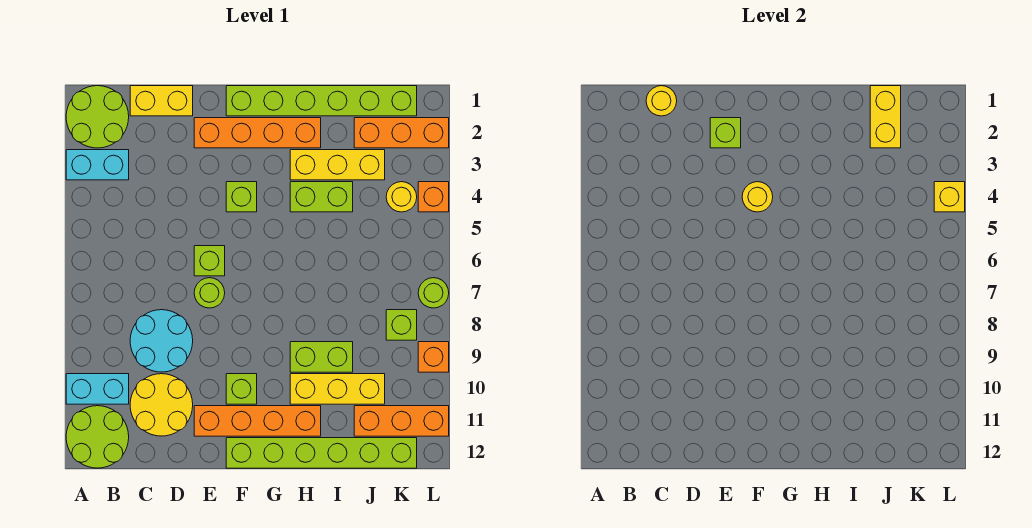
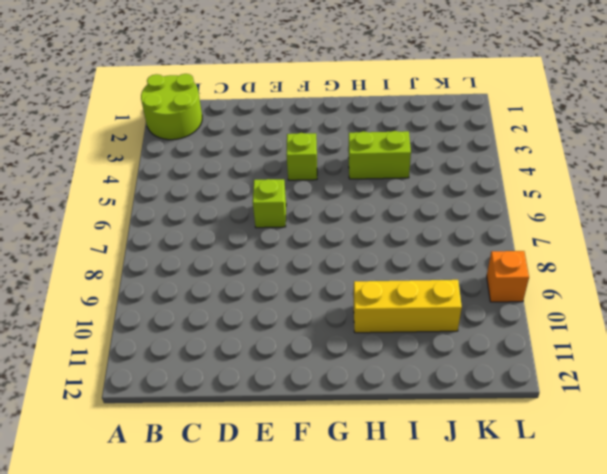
none -> cyan brick A3:B3 level 1
none -> cyan brick A10:B10 level 1
none -> lime round brick A11:B12 level 1
none -> yellow brick C1:D1 level 1

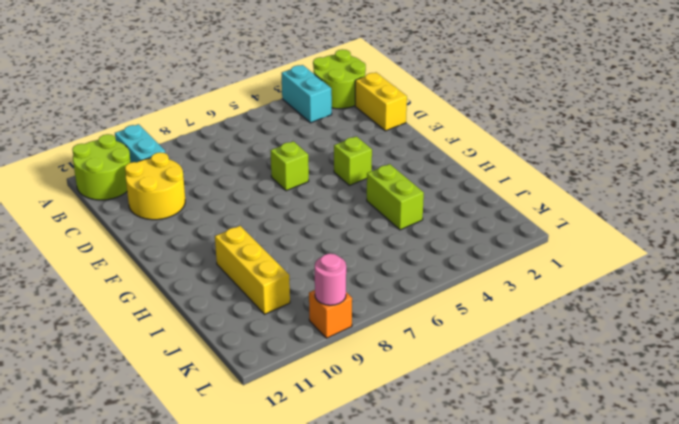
pink round brick L9 level 2 -> none
none -> cyan round brick C8:D9 level 1
none -> orange brick E2:H2 level 1
none -> lime round brick E7 level 1
none -> orange brick E11:H11 level 1

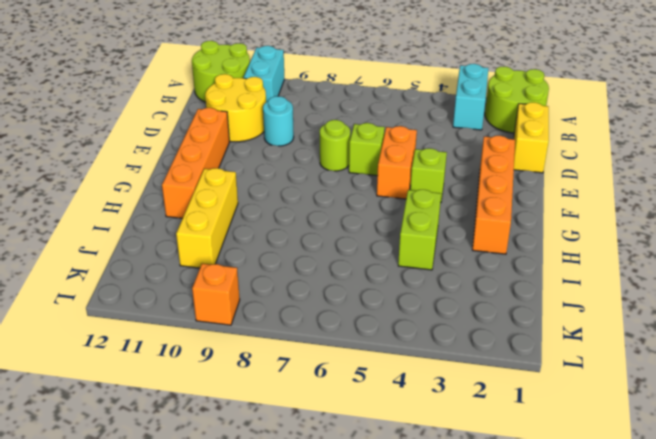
cyan round brick D9 level 1 -> cyan round brick C8:D9 level 1
orange brick E5:F5 level 1 -> none
none -> lime brick F1:K1 level 1
none -> lime brick F10 level 1
none -> lime brick F12:K12 level 1
none -> yellow brick H3:J3 level 1

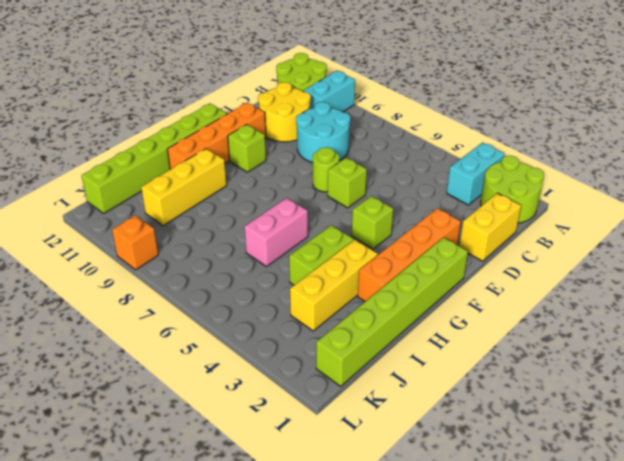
pink brick H6:I6 level 1 -> none
none -> lime brick H9:I9 level 1
none -> orange brick J2:L2 level 1
none -> orange brick J11:L11 level 1
none -> yellow round brick K4 level 1

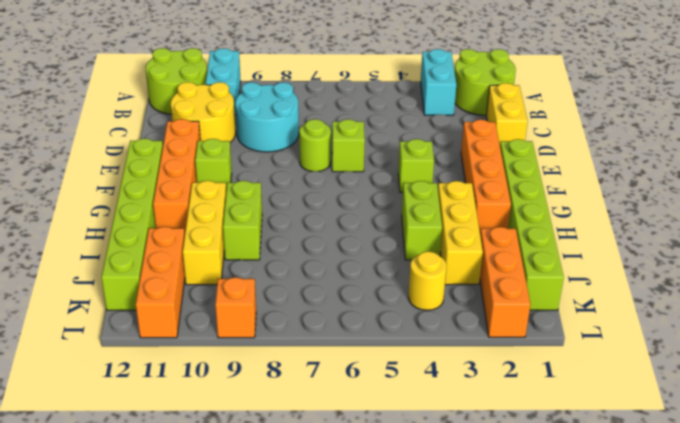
none -> lime brick K8 level 1
none -> orange brick L4 level 1
none -> lime round brick L7 level 1
none -> yellow round brick C1 level 2

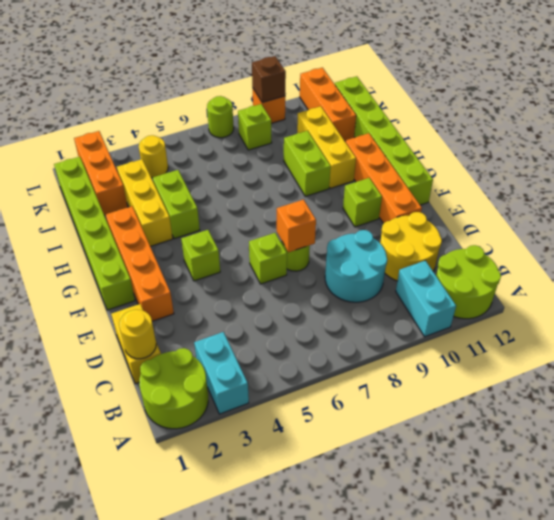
orange brick E7 level 2 -> orange brick L4 level 1
brown brick L9 level 2 -> none
none -> lime brick E2 level 2
none -> yellow round brick F4 level 2
none -> yellow brick J1:J2 level 2
none -> yellow brick L4 level 2

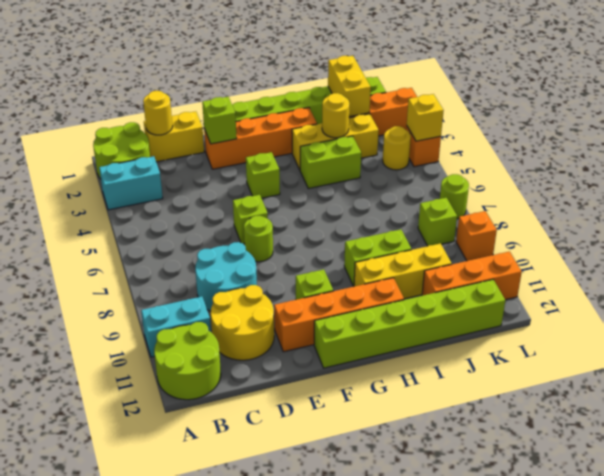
yellow round brick I3 level 2 -> yellow round brick F4 level 2

